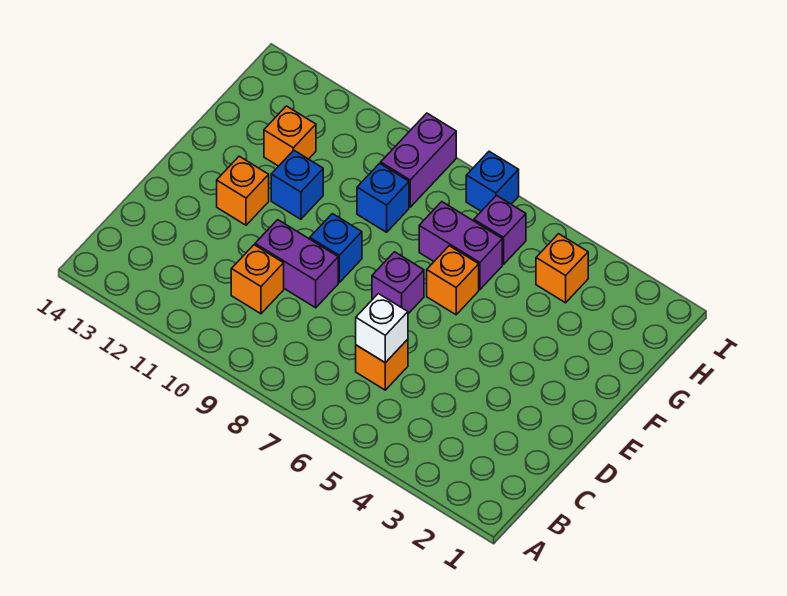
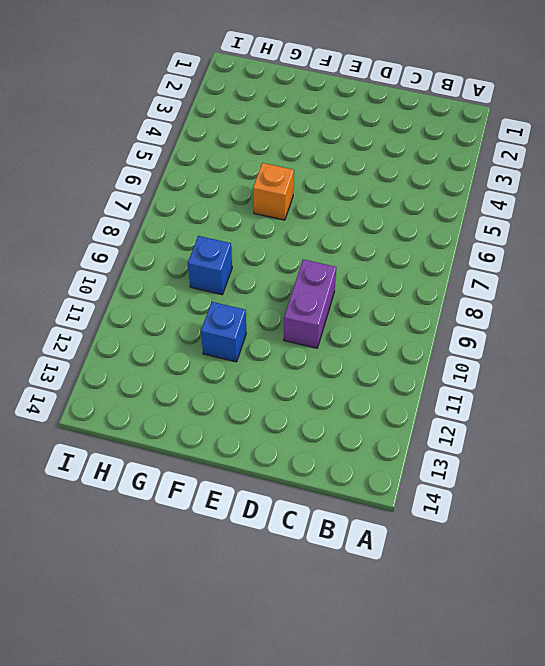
none -> orange brick C6 level 1
none -> orange brick C10 level 1
none -> purple brick E7 level 1

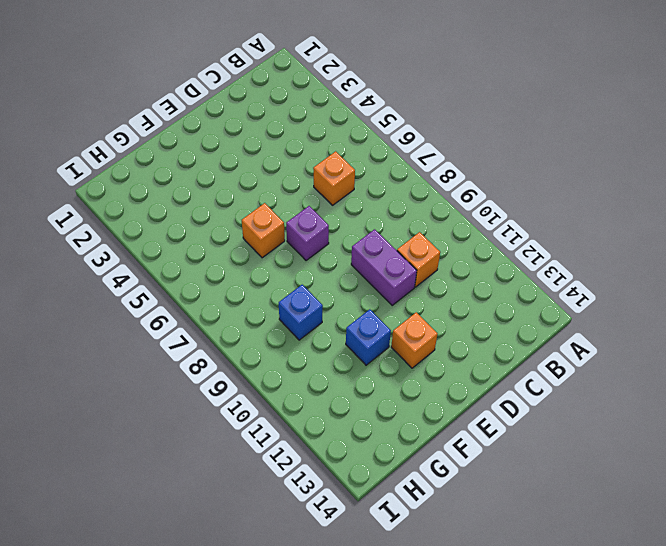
none -> blue brick E9 level 1
none -> purple brick G6:G7 level 1
none -> orange brick G12 level 1

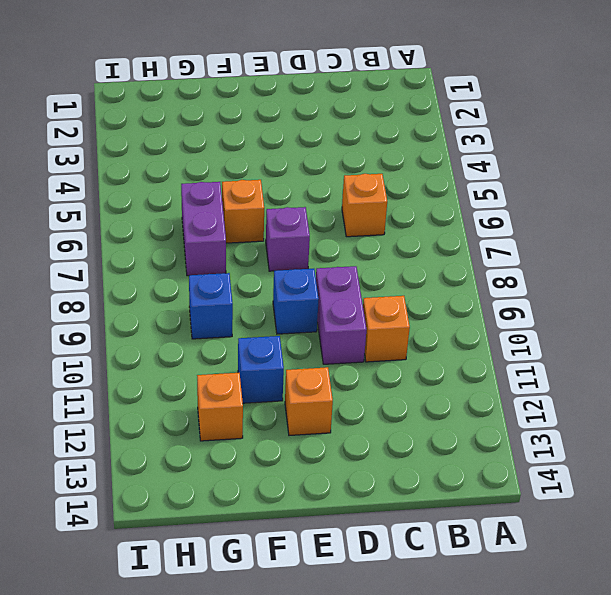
none -> orange brick H4 level 1
none -> purple brick H6 level 1
none -> purple brick H9:I9 level 1

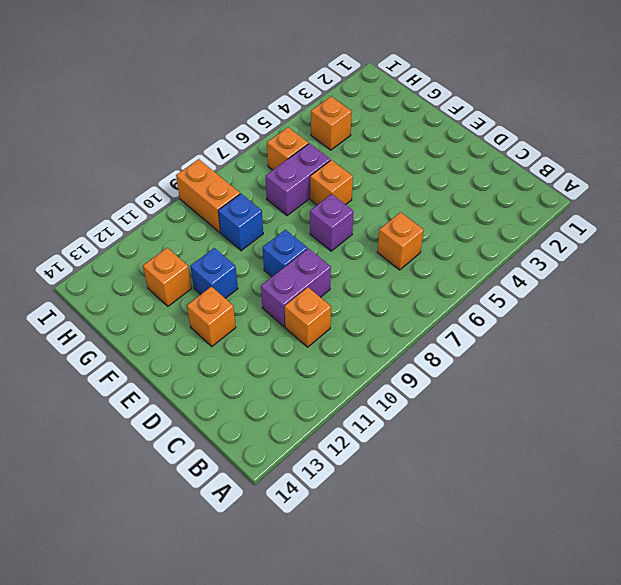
orange brick H6 level 1 -> purple brick H6 level 1
orange brick H9:I9 level 1 -> purple brick H9:I9 level 1
none -> blue brick I7 level 1
none -> white brick C6 level 2

